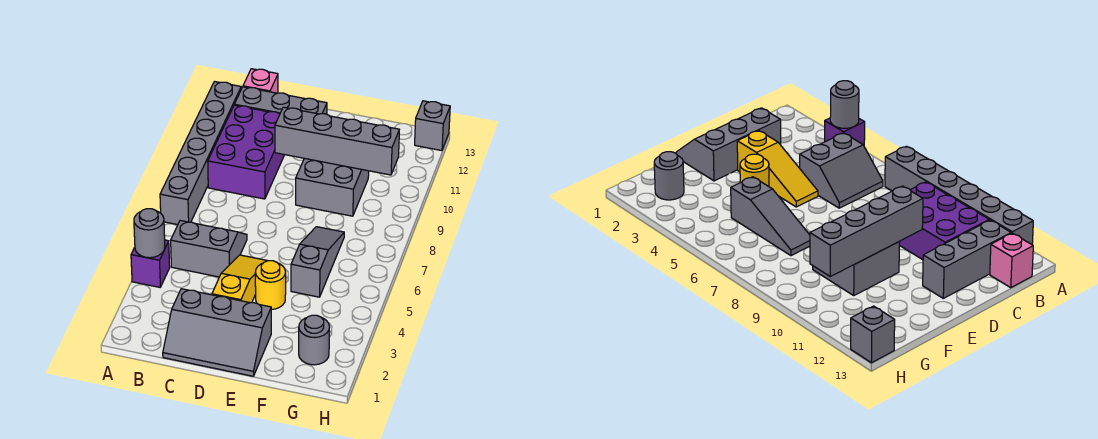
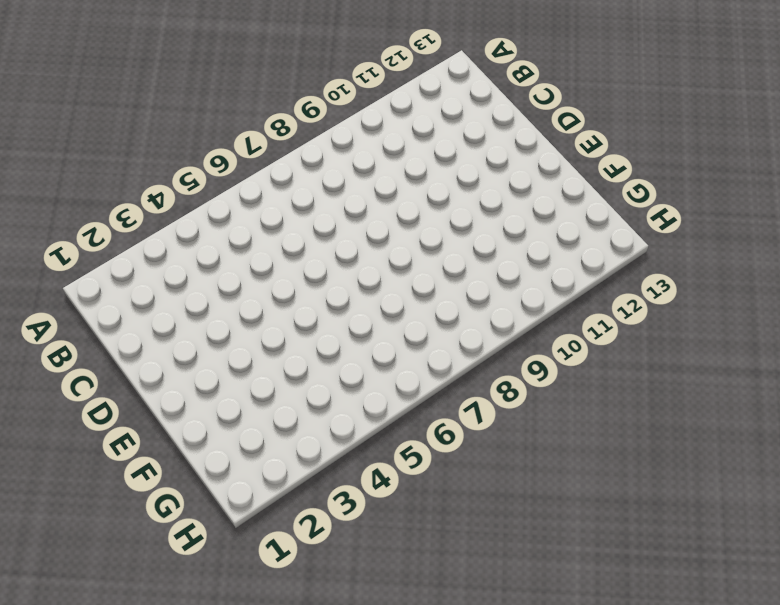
none -> purple brick A4 level 1
none -> grey brick A7:A12 level 1
none -> grey slope B5:C6 level 1 top 5

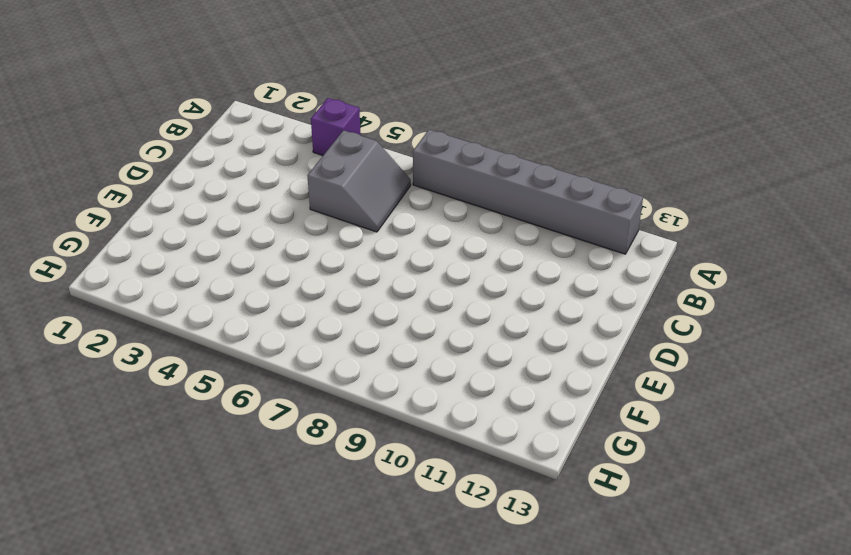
none -> purple brick B9:C11 level 1
none -> grey brick B12:D12 level 1
none -> pink brick B13 level 1

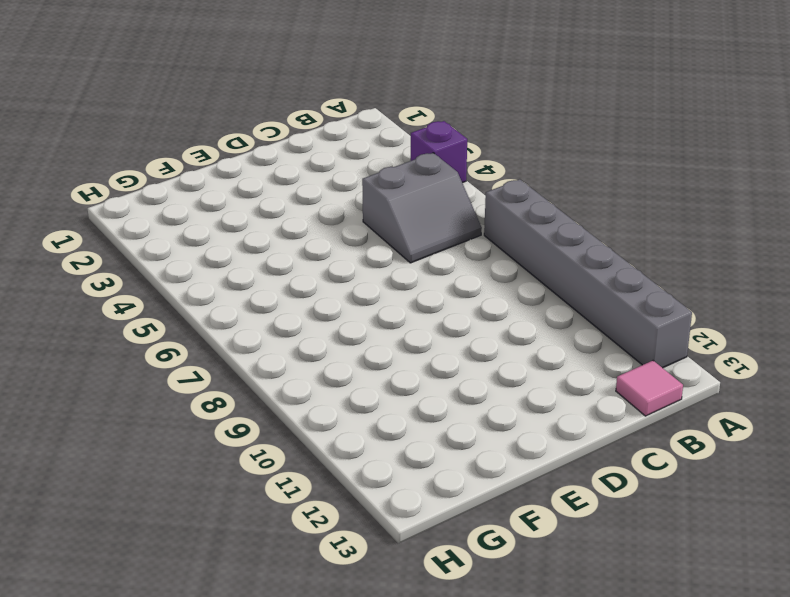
pink tile B13 level 1 -> pink brick B13 level 1
none -> purple brick B9:C11 level 1
none -> grey brick B12:D12 level 1
none -> grey slope C1:E2 level 1 top 2

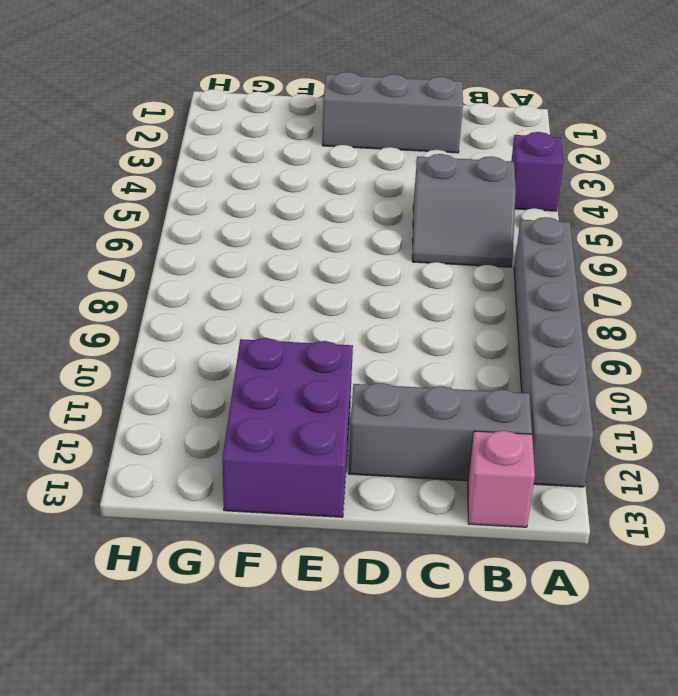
purple brick E11:F13 level 1 -> purple brick B9:C11 level 1
none -> yellow slope D3:D5 level 1 top 3
none -> yellow round brick E4 level 1
none -> grey brick E9:F10 level 1

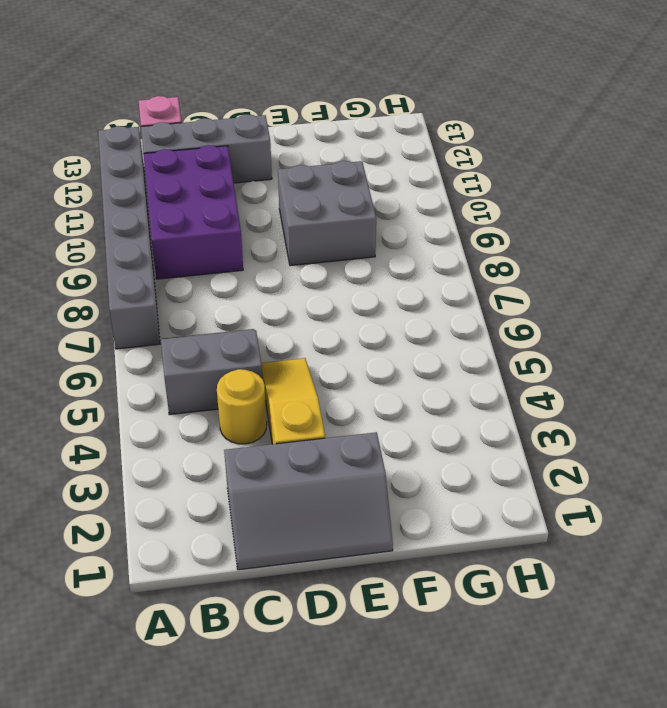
yellow round brick C4 level 1 -> yellow round brick E4 level 1
none -> purple brick A4 level 1
none -> grey slope F5:F7 level 1 top 5
none -> grey round brick G2 level 1

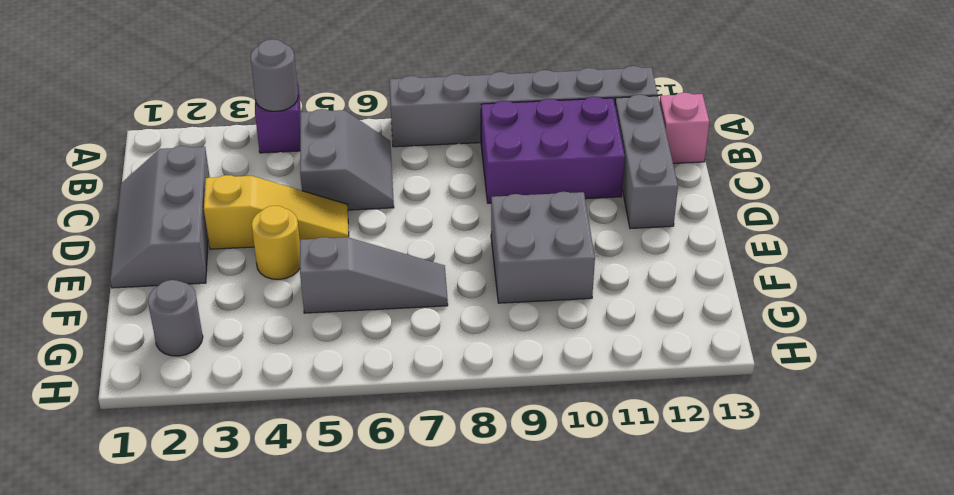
none -> grey brick H13 level 1
none -> grey brick D10:G10 level 2

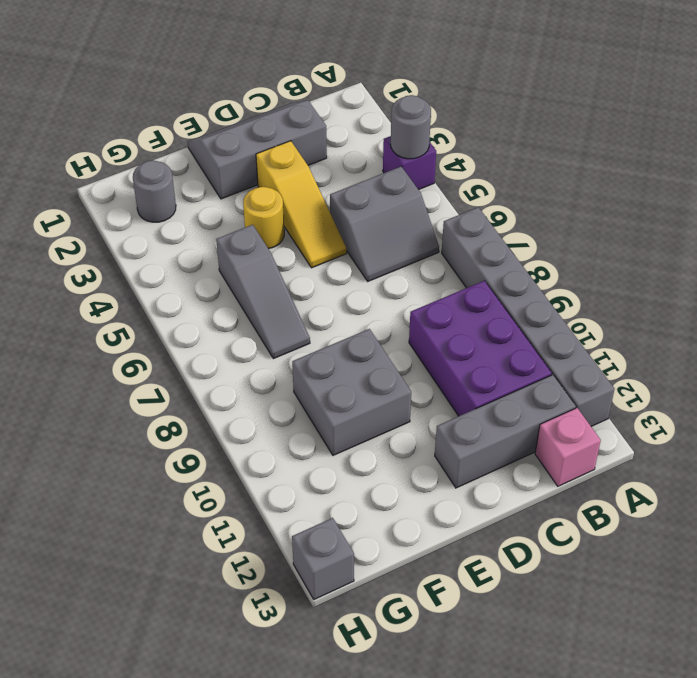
none -> grey brick D10:G10 level 2

